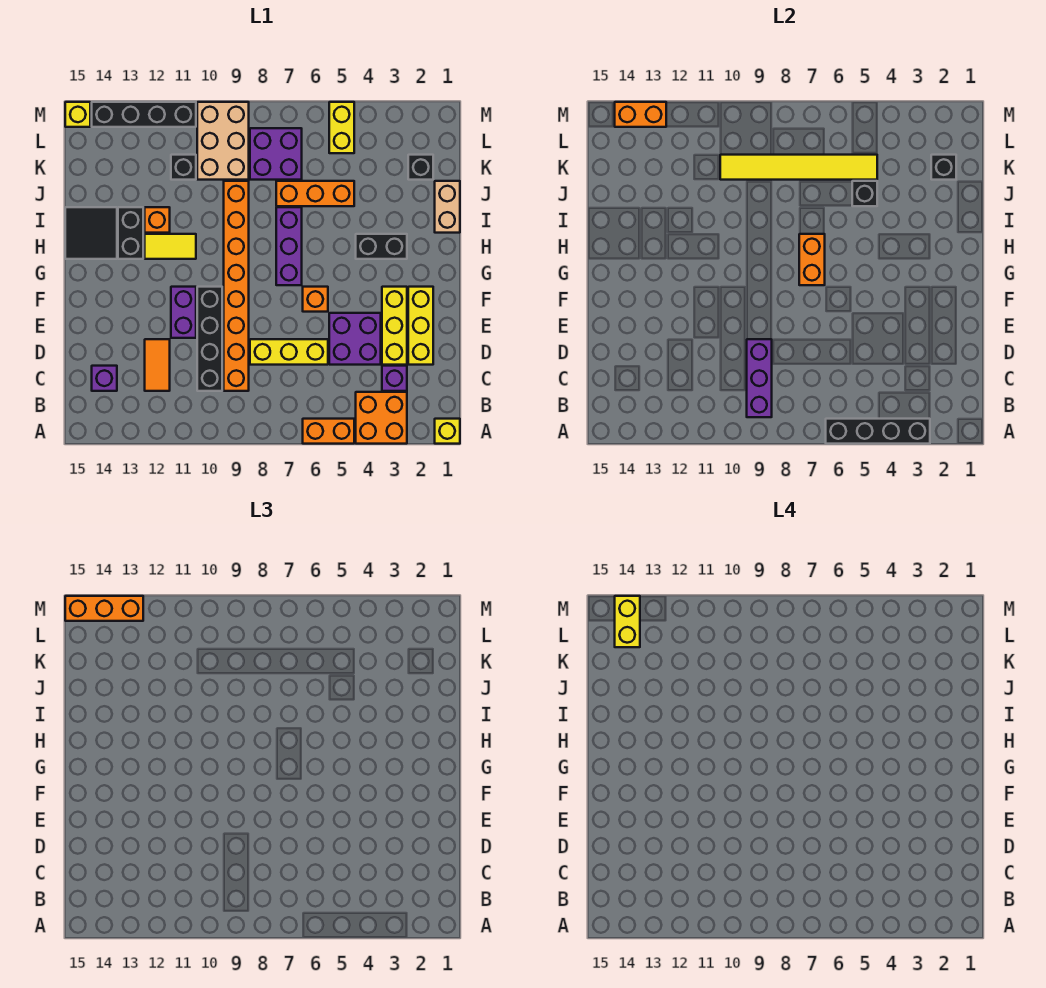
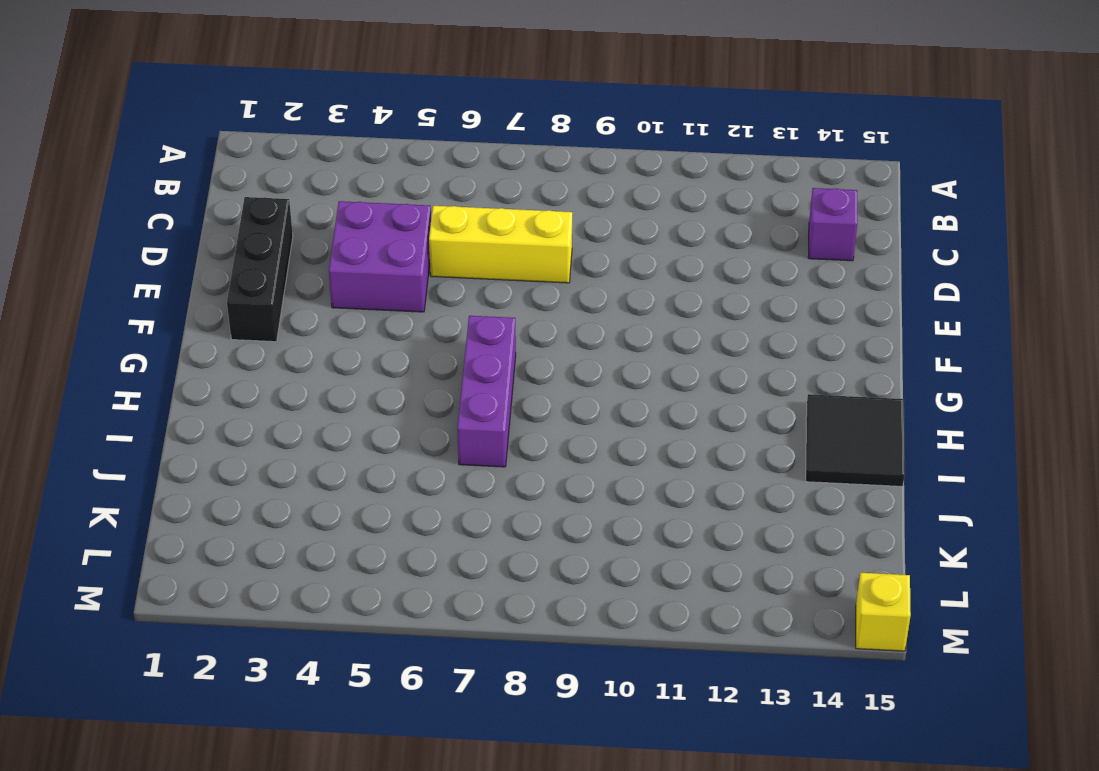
black brick D2:F2 level 1 -> yellow brick D2:F2 level 1
none -> yellow brick A1 level 1
none -> orange brick A3:B4 level 1
none -> orange brick A5:A6 level 1
none -> purple brick C3 level 1

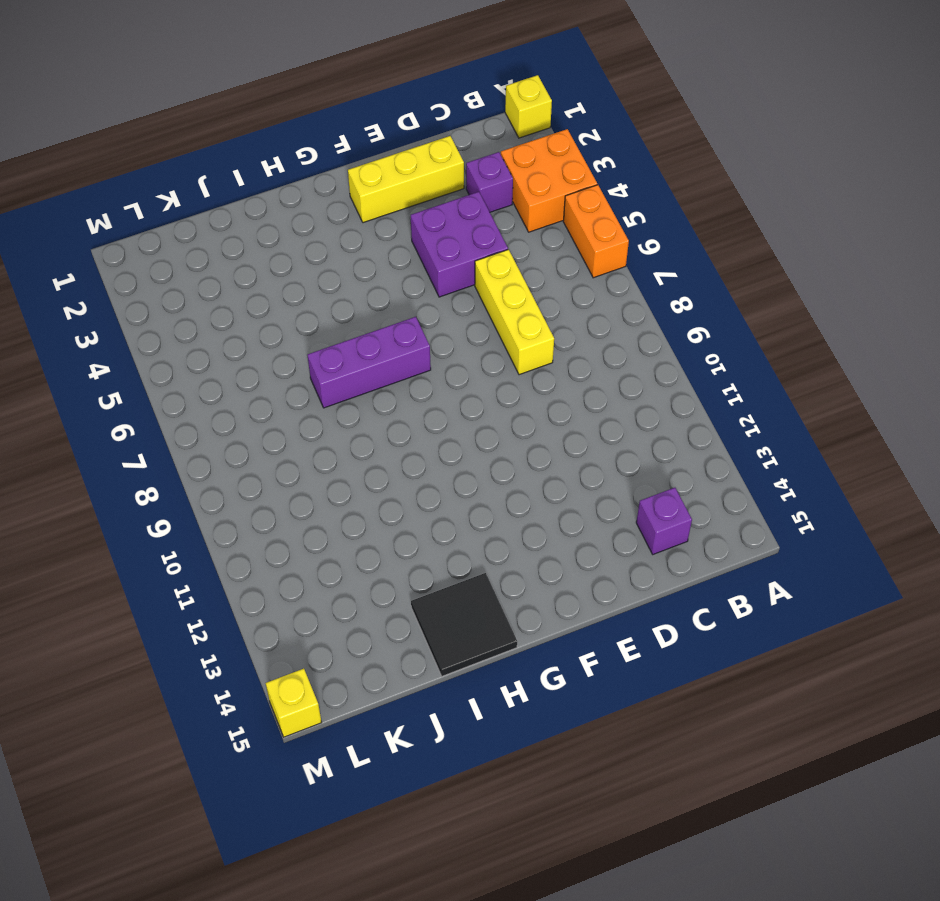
none -> orange brick C9:J9 level 1
none -> black brick C10:F10 level 1
none -> orange tile C12:D12 level 1
none -> yellow brick D3:F3 level 1

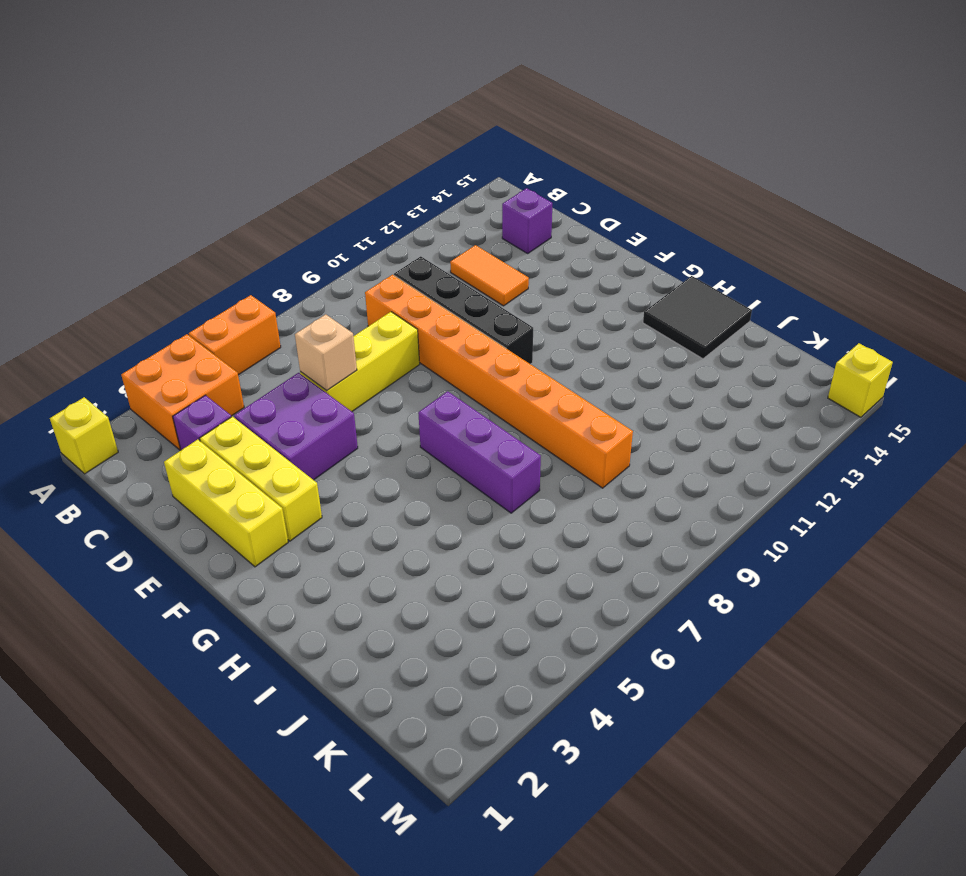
tan brick D6 level 2 -> none
none -> purple brick E11:F11 level 1
none -> orange brick F6 level 1
none -> black brick H3:H4 level 1
none -> yellow tile H11:H12 level 1

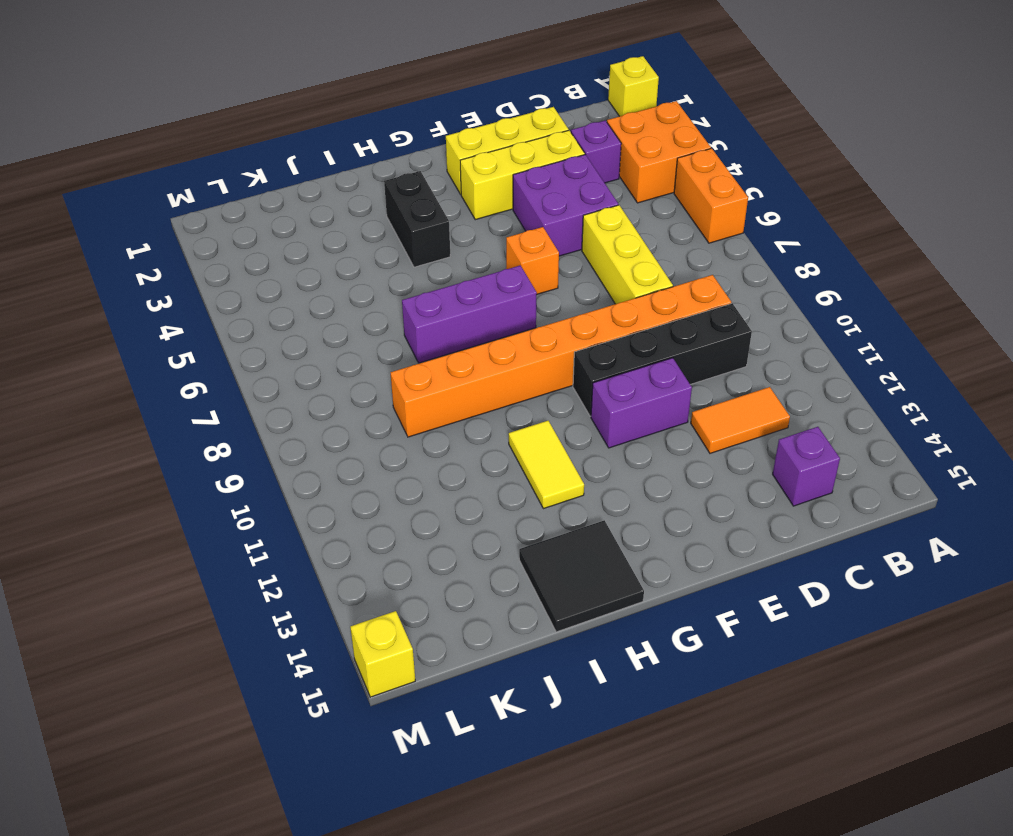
none -> black brick H13:I13 level 1
none -> tan brick I1:J1 level 1
none -> orange brick I12 level 1
none -> orange brick J5:J7 level 1

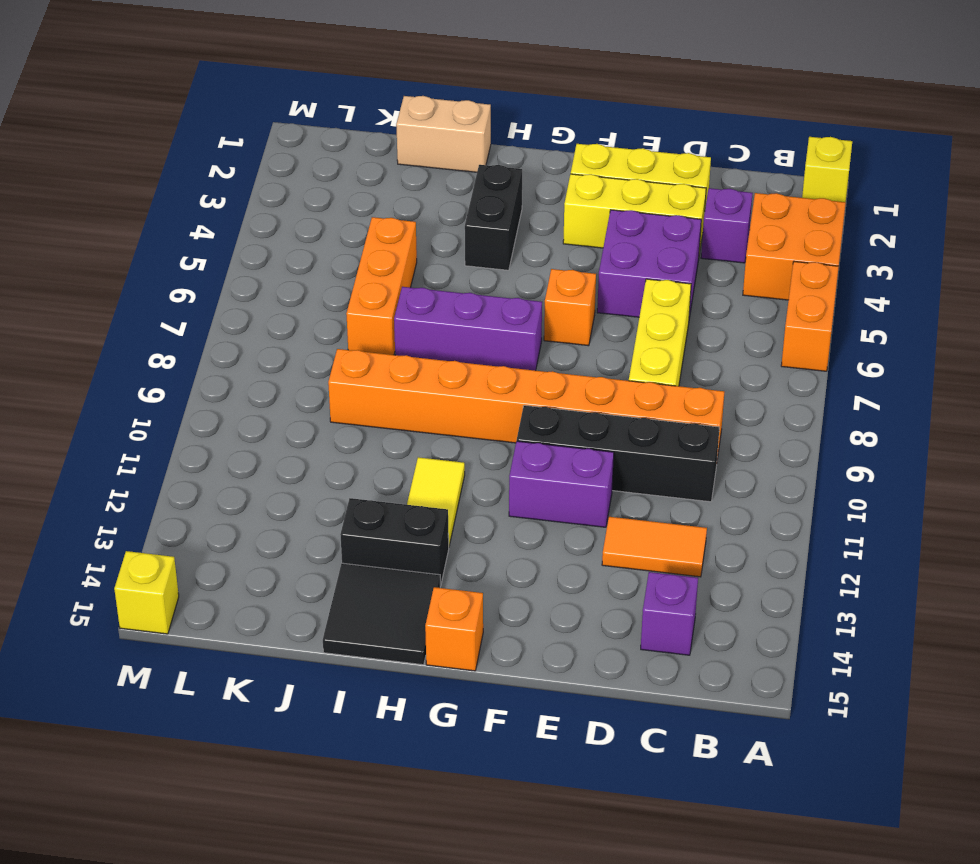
orange brick G15 level 1 -> orange brick I12 level 1
none -> black brick K2 level 1
none -> purple brick K7:L8 level 1
none -> tan brick K9:M10 level 1
none -> black brick K11 level 1

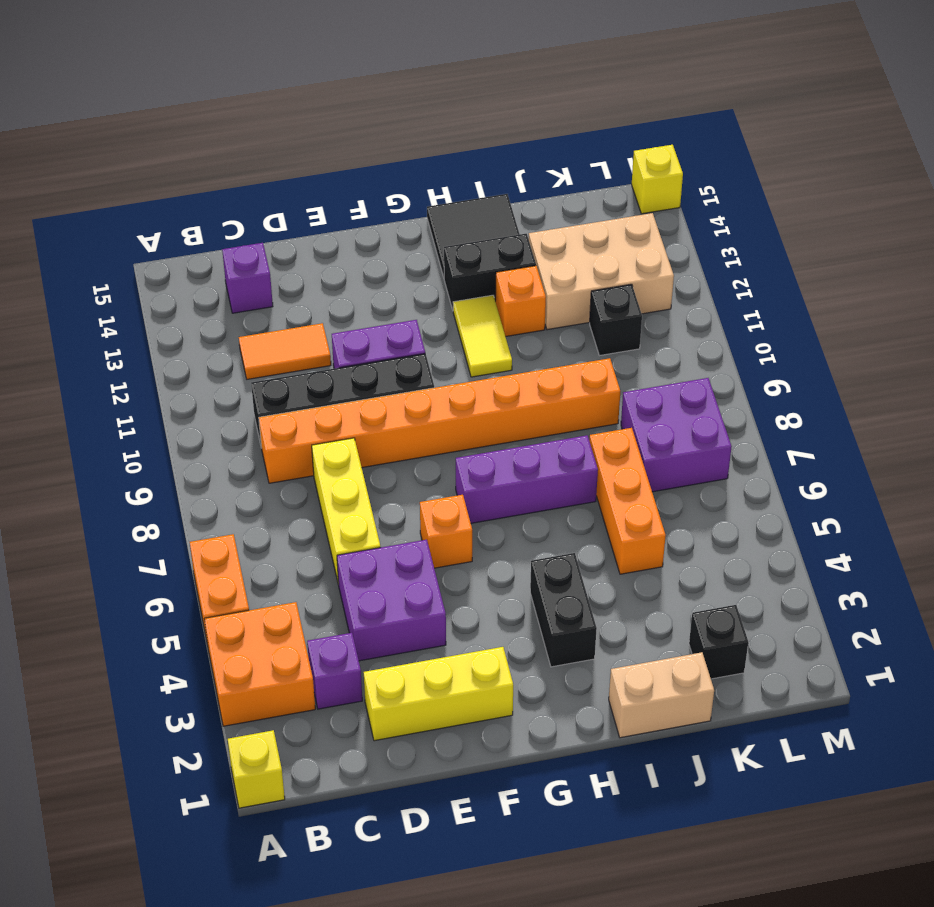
tan brick J12:L13 level 1 -> tan brick K9:M10 level 1
none -> yellow brick D3:F3 level 1
none -> yellow brick L5:M5 level 1
none -> black brick M11:M14 level 1
none -> black brick A3:A6 level 2

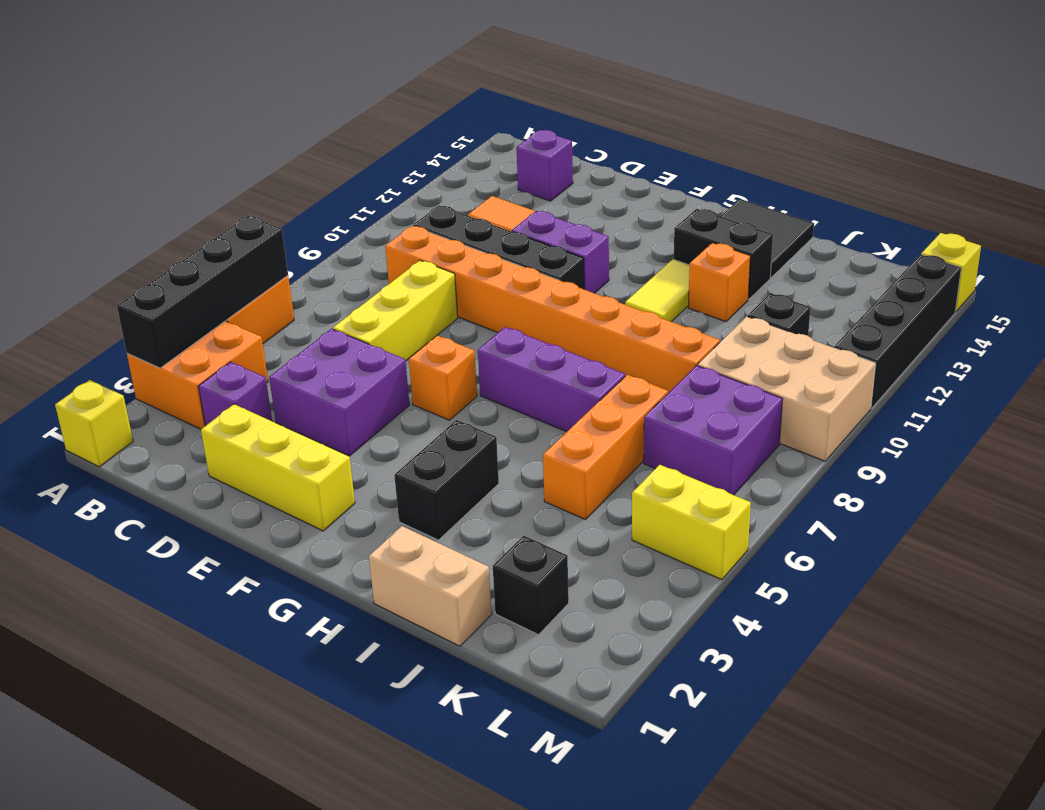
none -> yellow brick D3:F3 level 1
none -> purple brick B9:D9 level 2
none -> orange brick G7:H7 level 2
none -> black brick J5 level 2

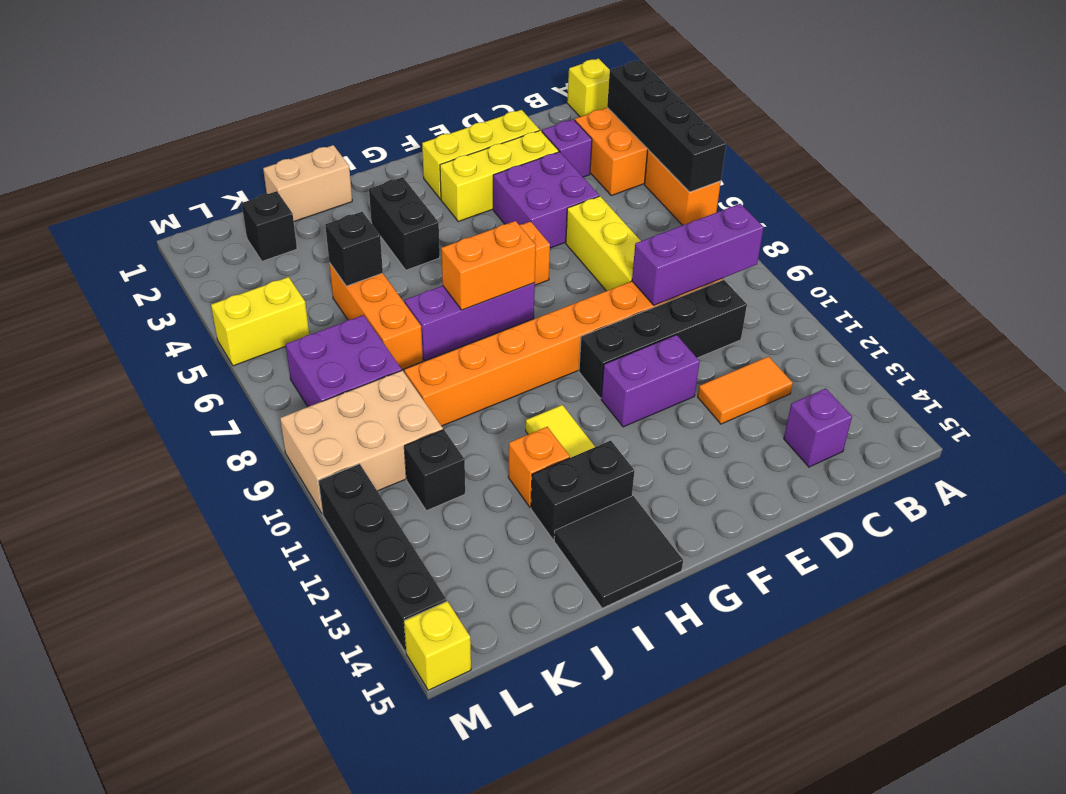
none -> black brick K2 level 2
none -> yellow tile K5:K10 level 2
none -> orange brick M13:M14 level 2
none -> orange brick M13:M15 level 3

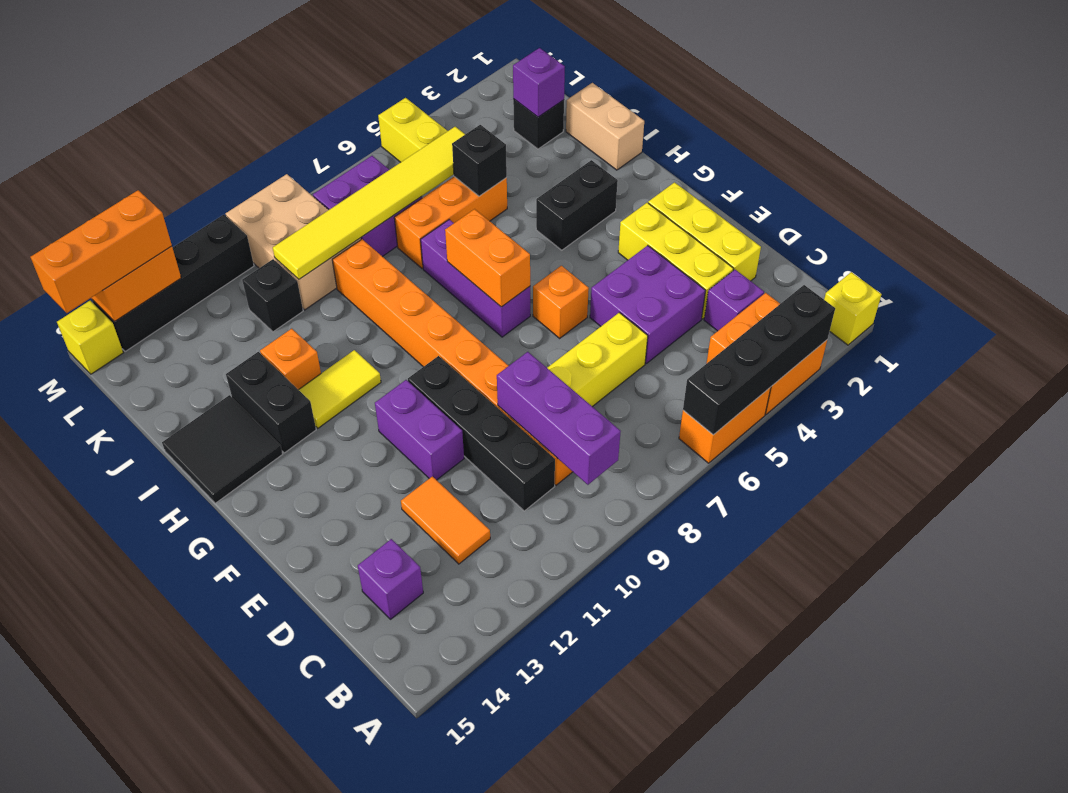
purple brick K2 level 2 -> black brick K2 level 2
none -> yellow brick L14:M14 level 4

